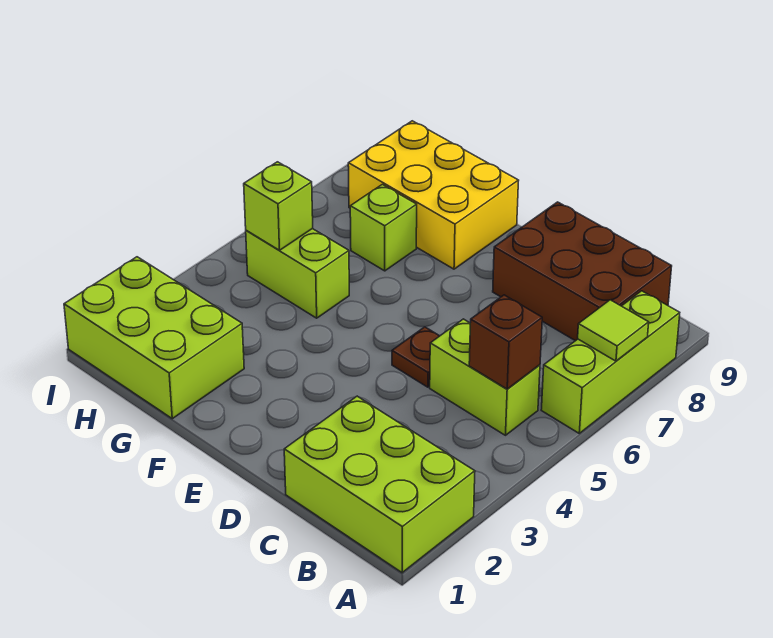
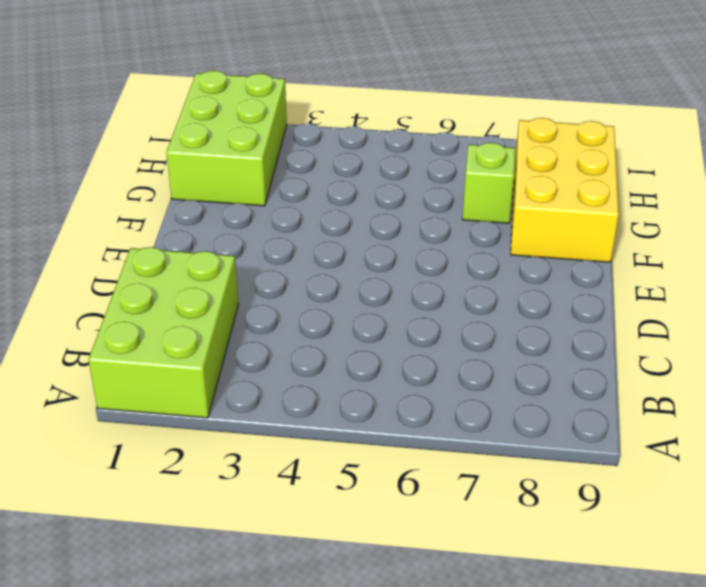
none -> lime brick A6:A8 level 1
none -> lime brick B5:C5 level 1
none -> brown brick B8:D9 level 1

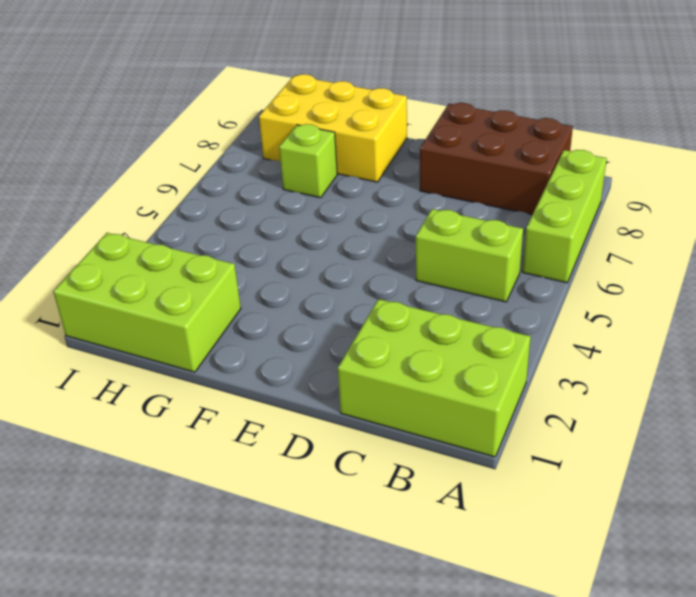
none -> brown plate D5 level 1
none -> lime brick G5:H5 level 1
none -> lime tile A7 level 2

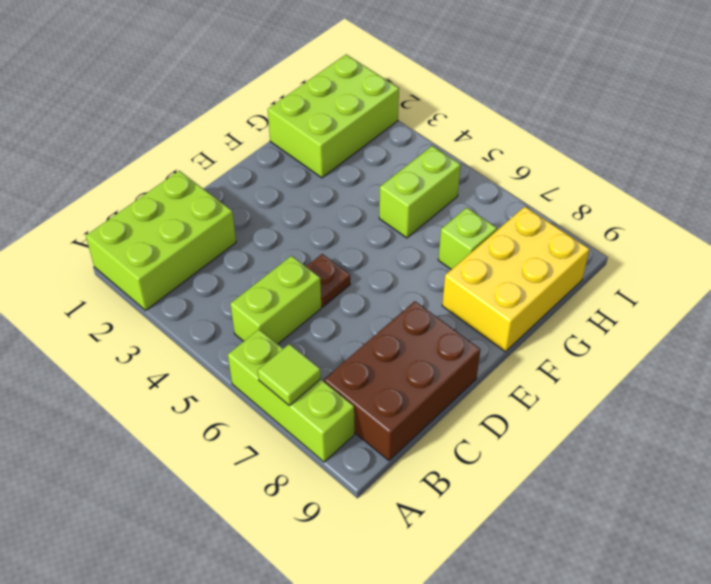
none -> brown brick B5 level 2
none -> lime brick H5 level 2

